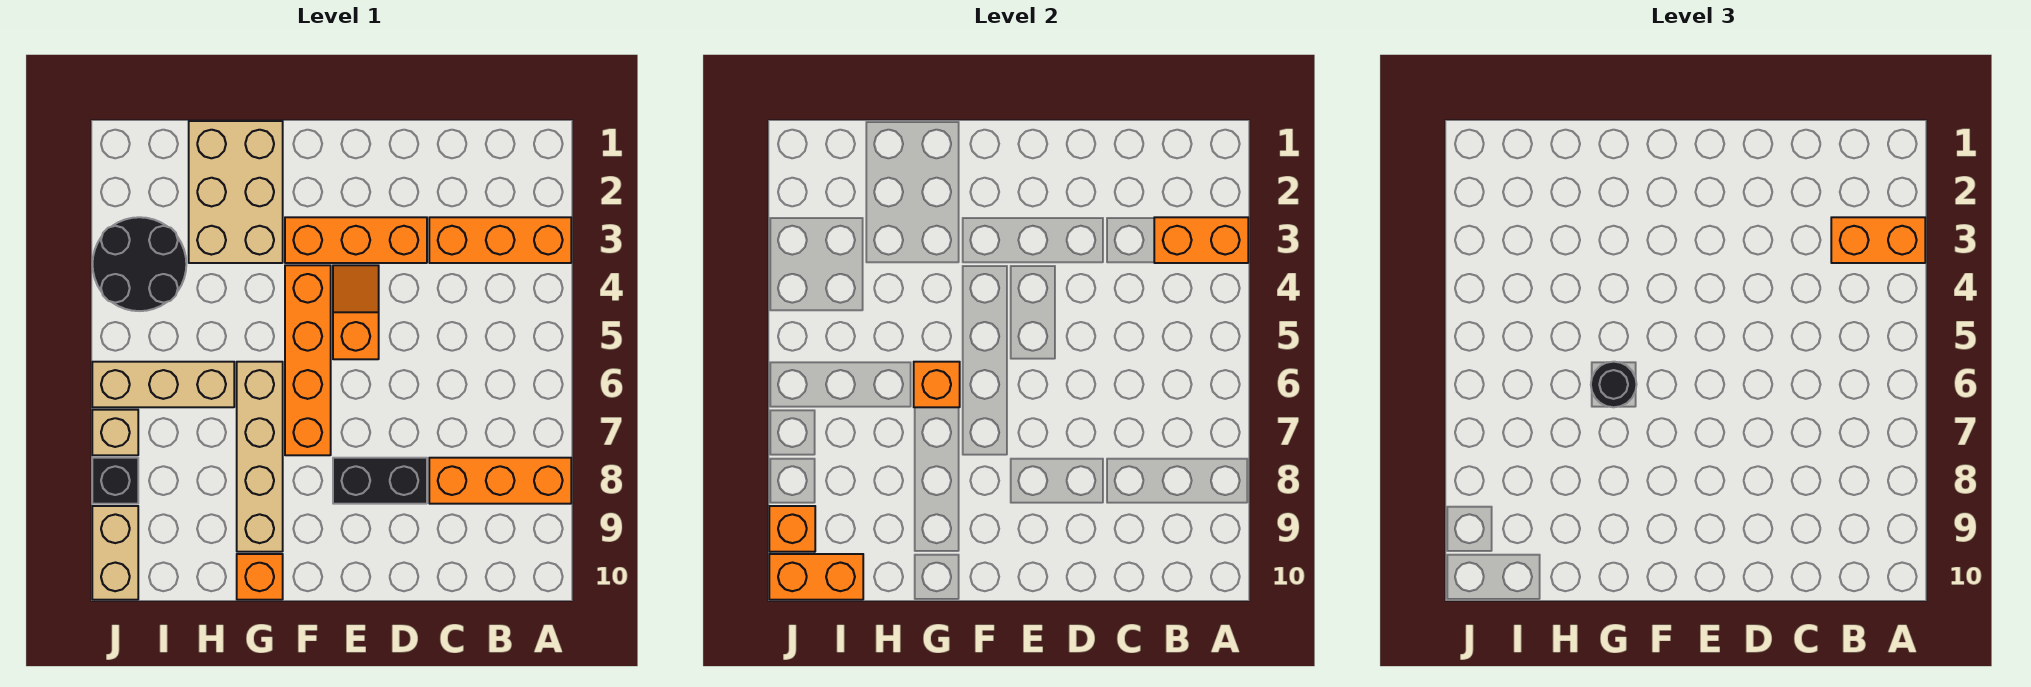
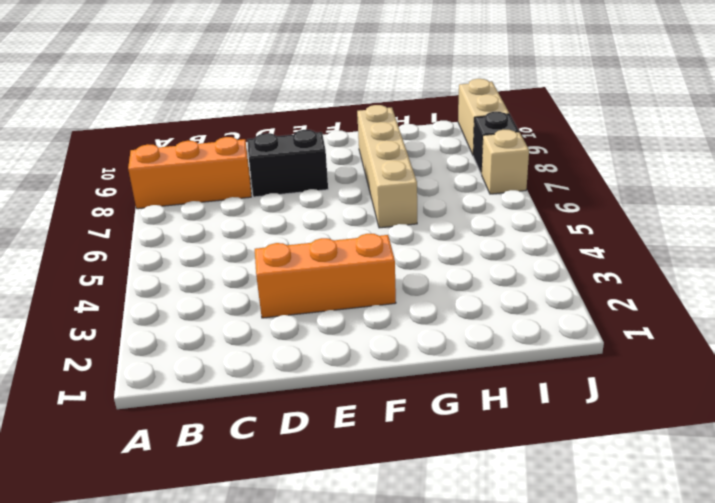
none -> orange brick A3:C3 level 1
none -> orange slope E4:E5 level 1 top 5
none -> orange brick F4:F7 level 1

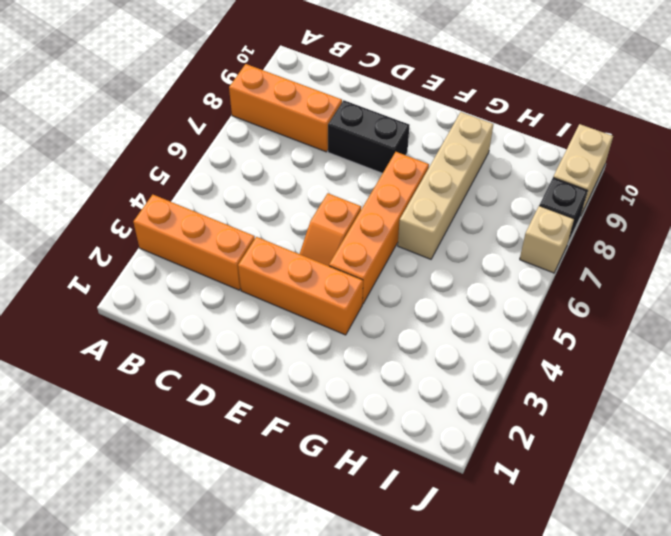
none -> tan brick G1:H3 level 1
none -> orange brick G10 level 1
none -> tan brick H6:J6 level 1

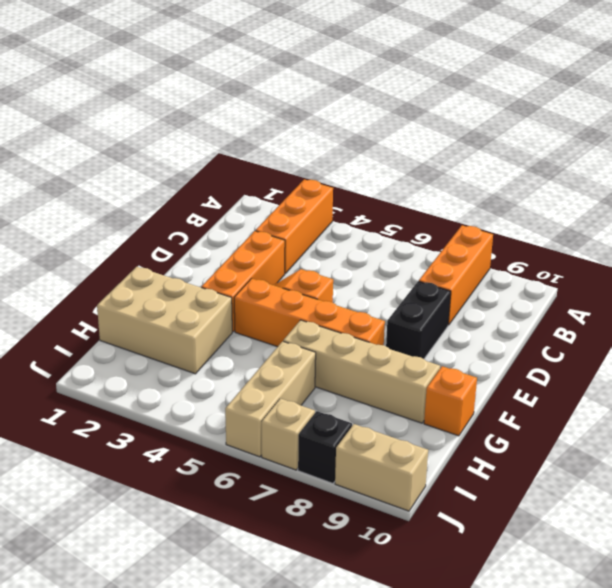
none -> black round brick I3:J4 level 1
none -> orange brick A3:B3 level 2
none -> orange brick G6 level 2

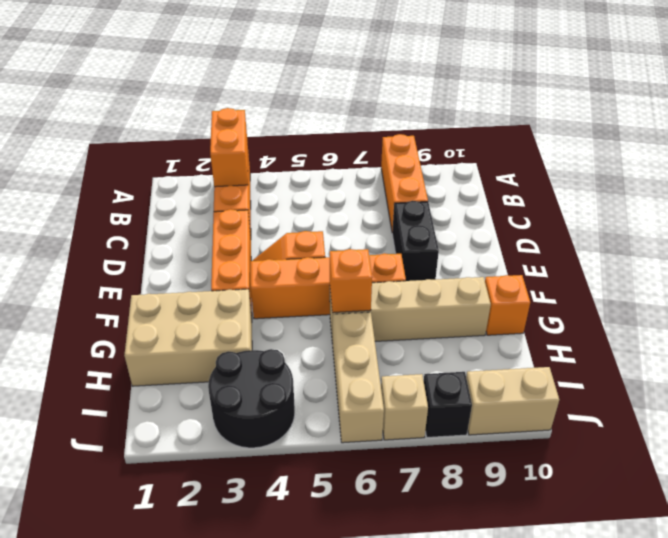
none -> orange brick I10:J10 level 2
none -> orange brick J9 level 2
none -> orange brick A3:B3 level 3

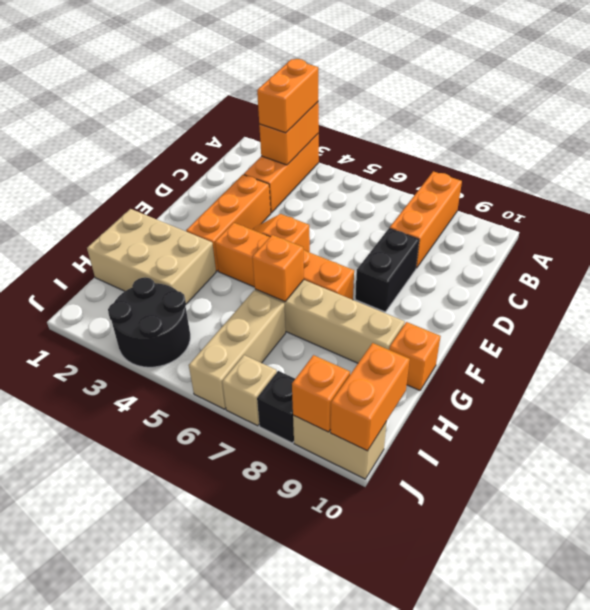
none -> black round brick G6 level 3

